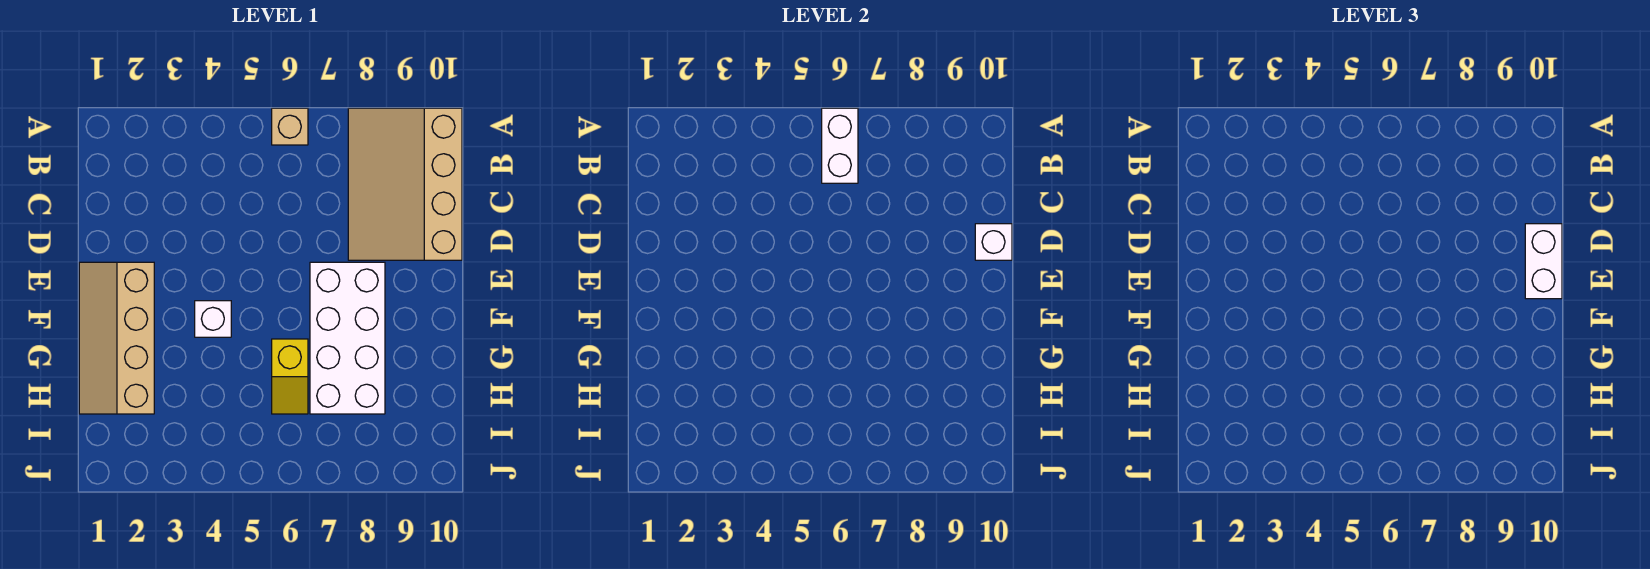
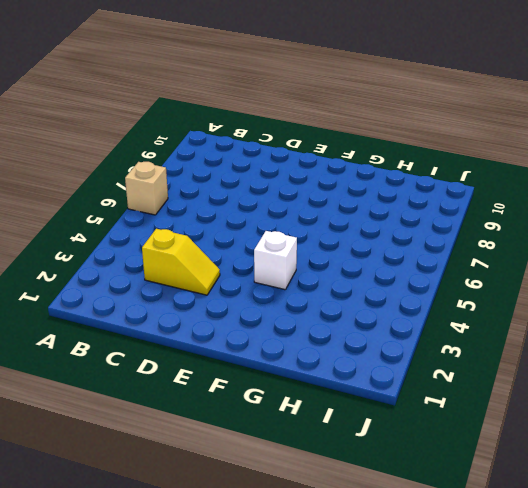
yellow slope C3:D3 level 1 top C -> yellow slope G6:H6 level 1 top G
none -> tan slope A8:D10 level 1 top 10
none -> tan slope E1:H2 level 1 top 2

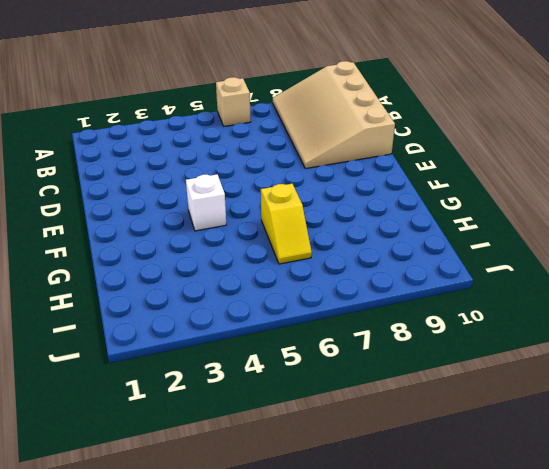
none -> tan slope E1:H2 level 1 top 2
none -> white brick E7:H8 level 1

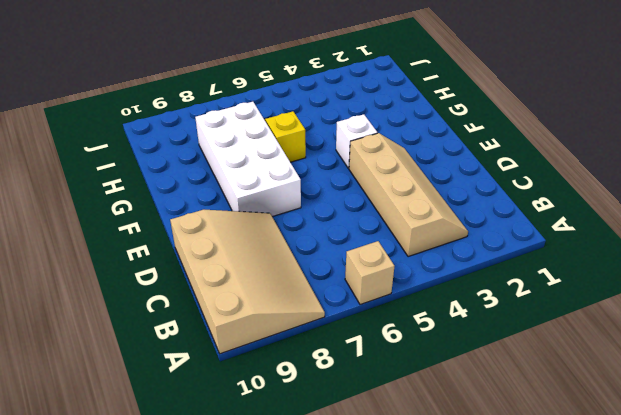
tan slope B3:E4 level 1 top 4 -> tan slope E1:H2 level 1 top 2
none -> white brick A6:B6 level 2
none -> white brick D10 level 2

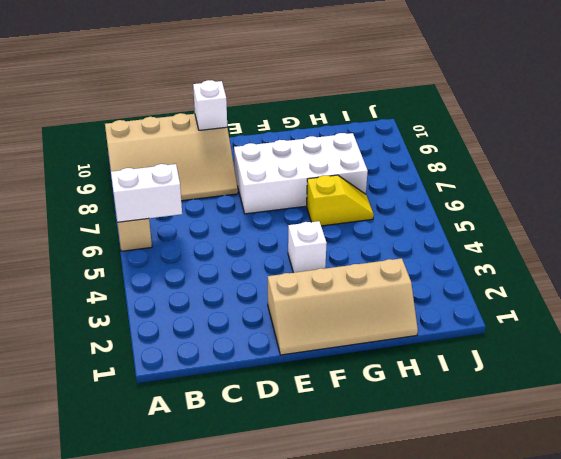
none -> white brick D10:E10 level 3

